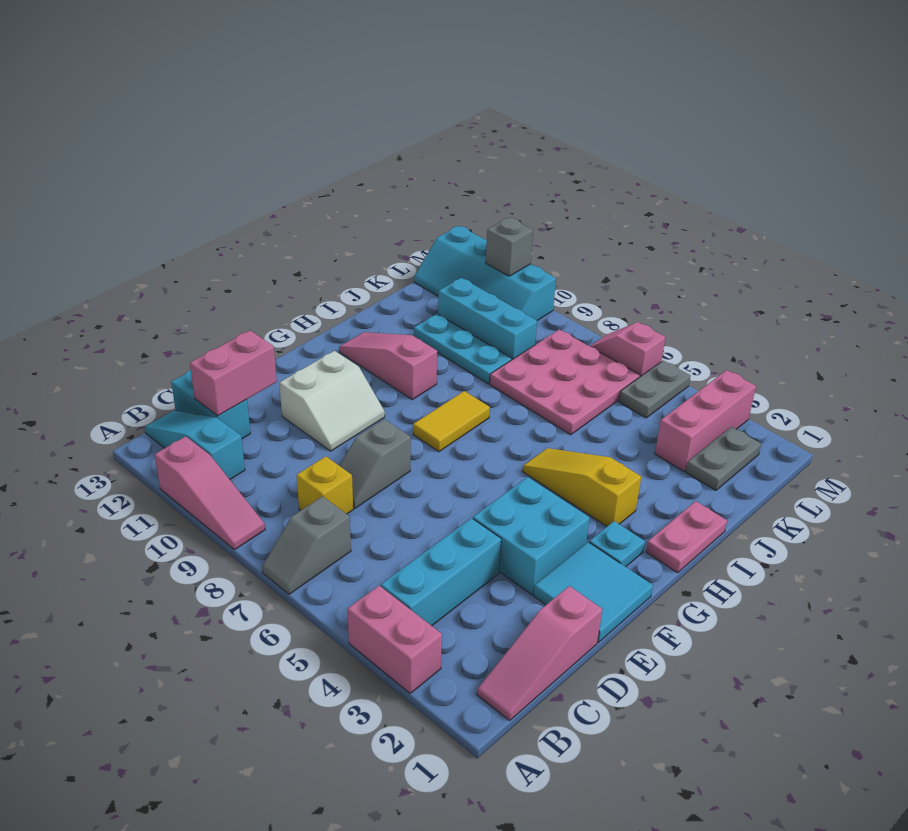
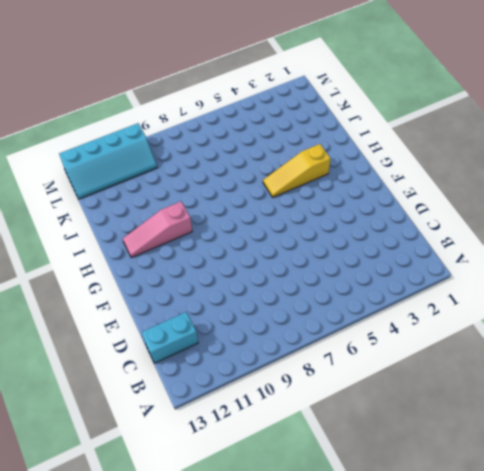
none -> pink brick A3:A4 level 1
none -> grey slope A7:B7 level 1 top B
none -> pink slope A9:A11 level 1 top 11

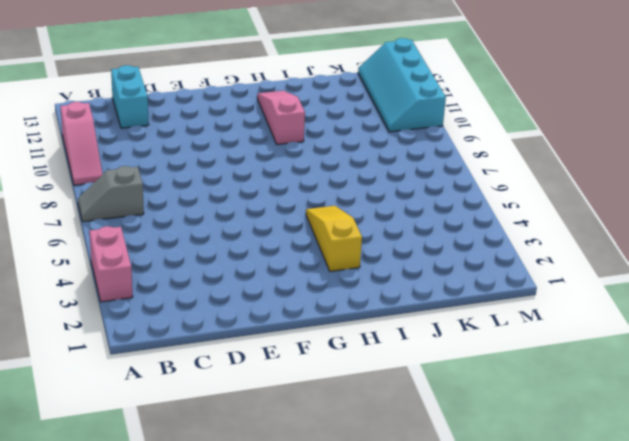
none -> pink slope B1:D1 level 1 top D
none -> cyan brick B4:D4 level 1
none -> cyan slope B11:B13 level 1 top 11

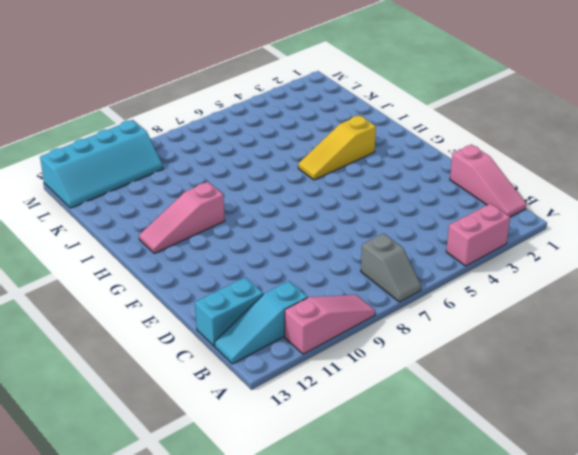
none -> cyan brick B4:D4 level 1
none -> yellow brick C8 level 1
none -> grey slope D8:E8 level 1 top E

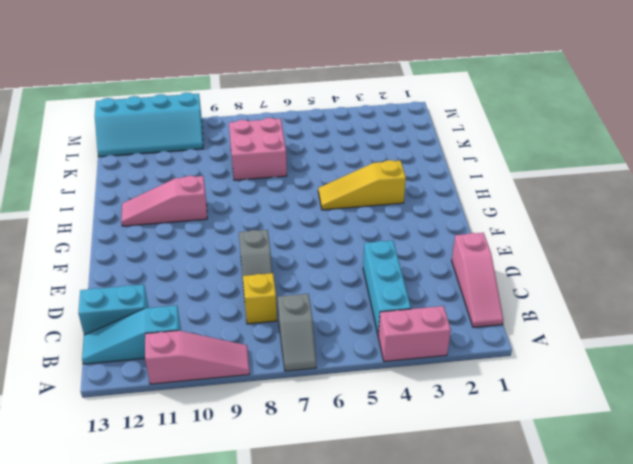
pink brick J7:K8 level 1 -> pink plate J6:L8 level 1
none -> cyan tile E1:F2 level 1
none -> cyan brick E3:F4 level 1
none -> white slope E10:F11 level 1 top 11

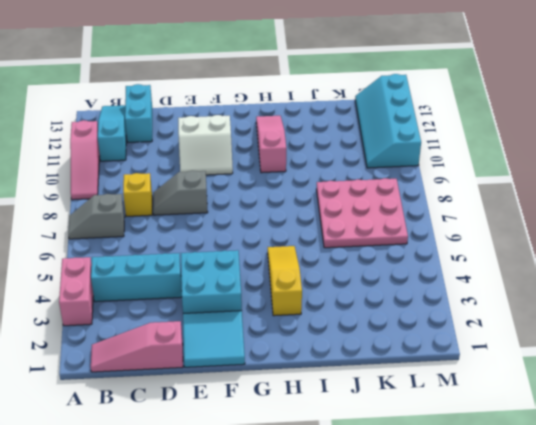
none -> cyan plate G2 level 1
none -> yellow tile G8:H8 level 1
none -> pink plate H1:I1 level 1

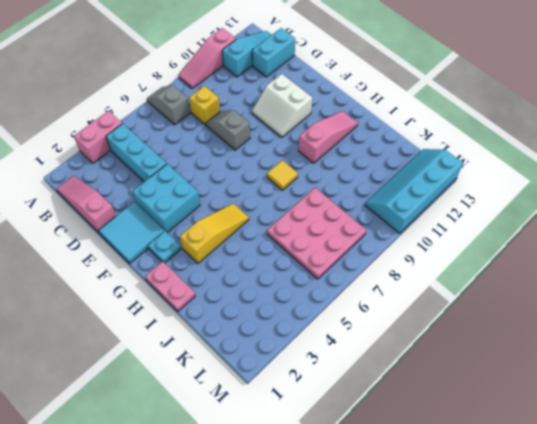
yellow tile H8 level 1 -> yellow tile G8:H8 level 1
none -> cyan plate J9:J11 level 1
none -> grey plate K2:L2 level 1
none -> pink brick K3:M3 level 1

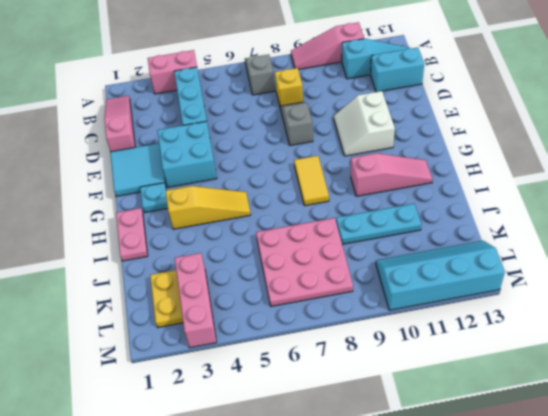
yellow plate K2:L2 level 1 -> grey plate K2:L2 level 1
none -> cyan brick K9:K11 level 1
none -> grey plate L5:M5 level 1
none -> pink slope M6:M7 level 1 top 6

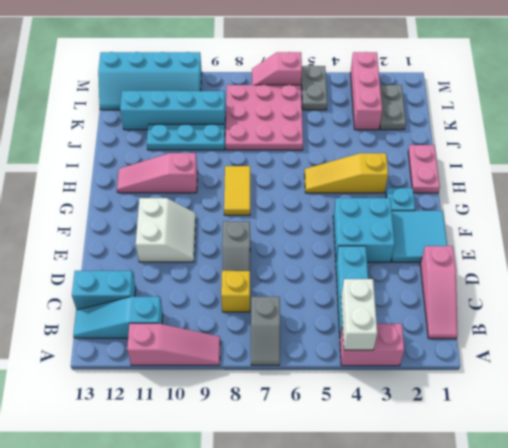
white brick A4:B4 level 2 -> none
cyan brick K9:K12 level 1 -> cyan brick K9:K11 level 1
none -> pink brick C12:D12 level 2
none -> grey brick M11 level 2

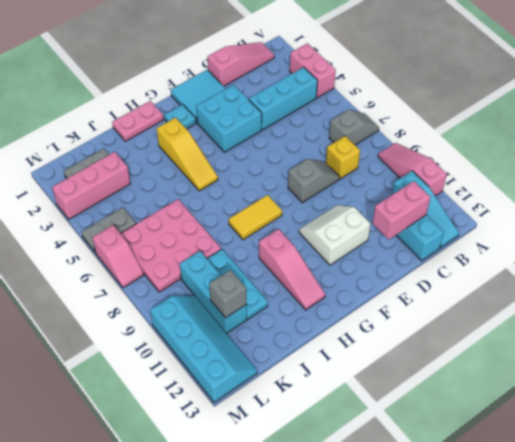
grey brick K11 level 2 -> grey brick M11 level 2

